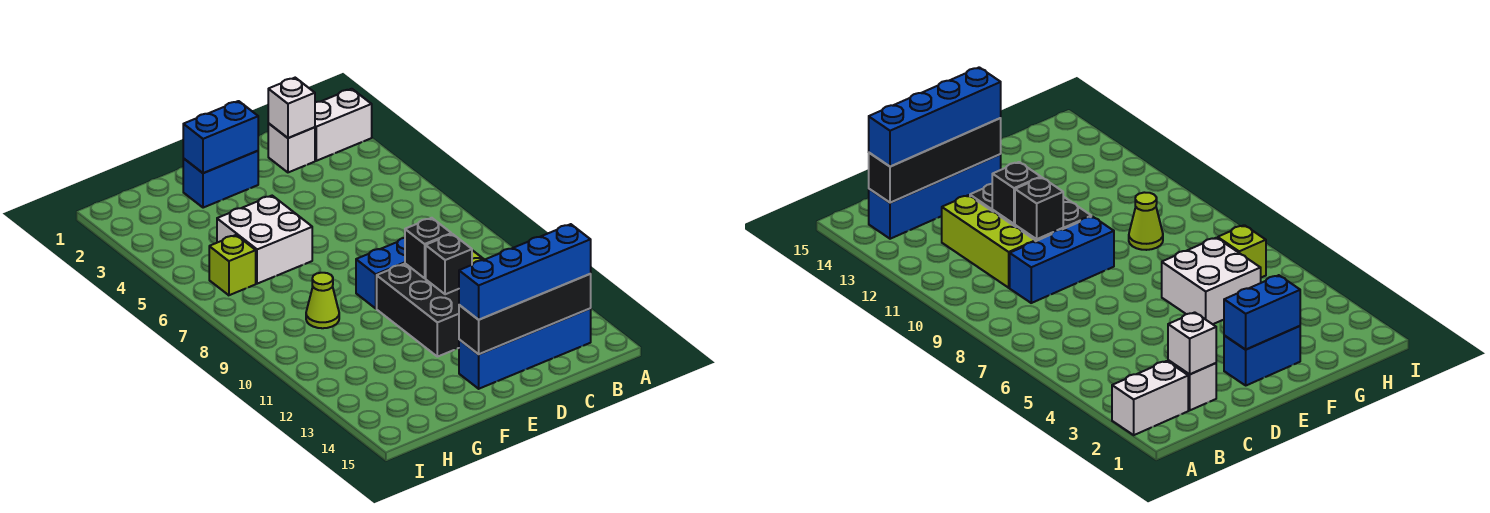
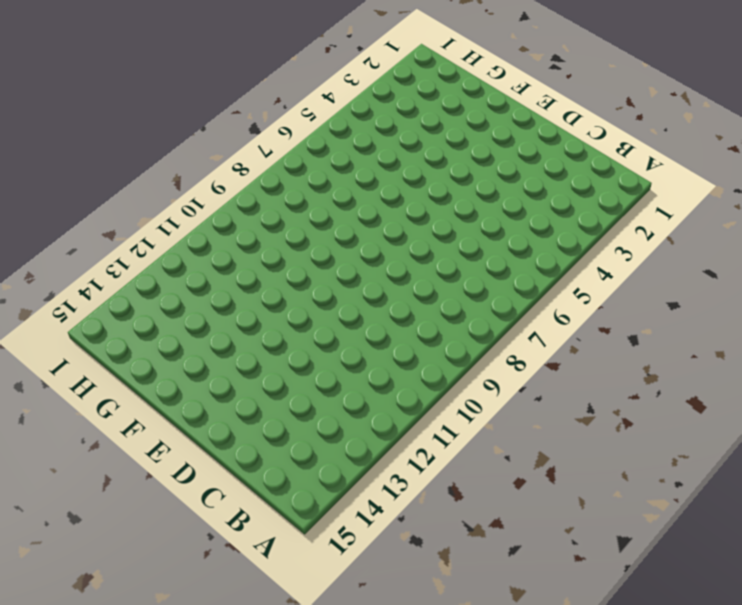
none -> white brick A2:B2 level 1
none -> blue brick B14:E14 level 1
none -> white brick C2 level 1

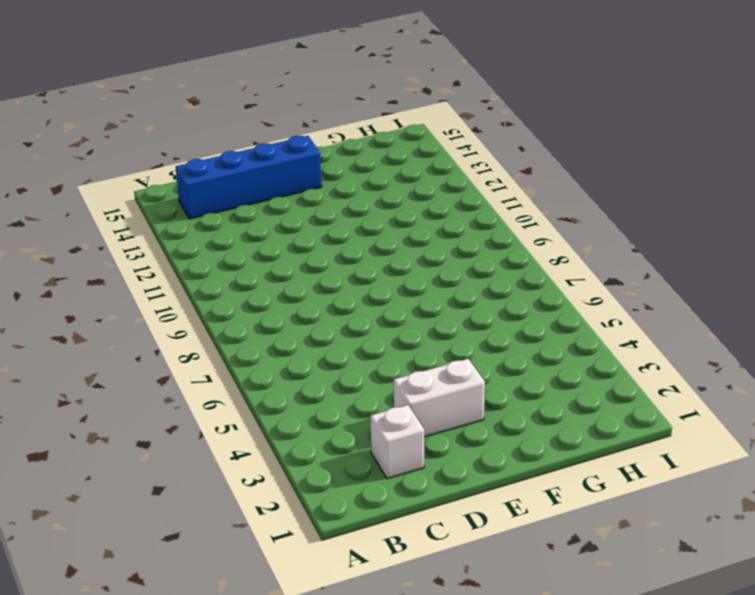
white brick D3:E3 level 1 -> white brick A2:B2 level 1
none -> blue brick C9:E9 level 1
none -> lime brick C10:C12 level 1
none -> black brick D10:E12 level 1

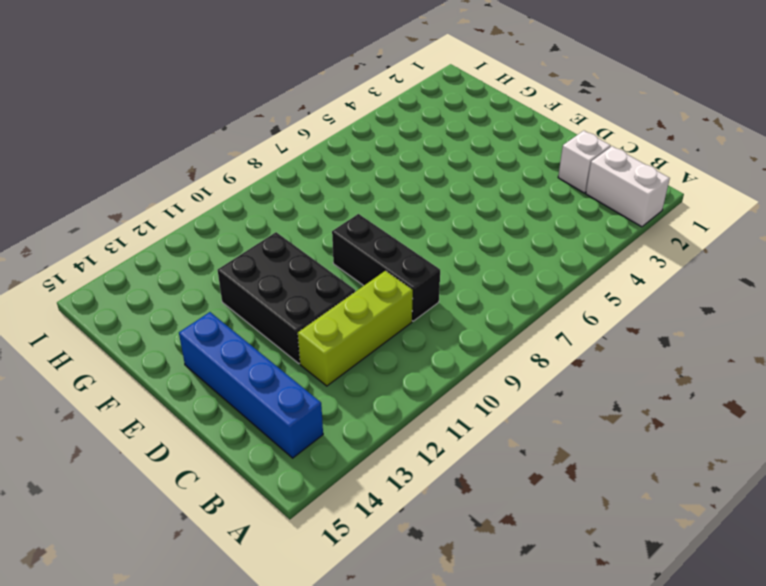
black brick C9:E9 level 1 -> blue brick C9:E9 level 1
black brick D11:F12 level 1 -> black brick D10:E12 level 1
none -> blue brick E2:F2 level 1
none -> white brick F5:G6 level 1
none -> lime cone G9 level 1

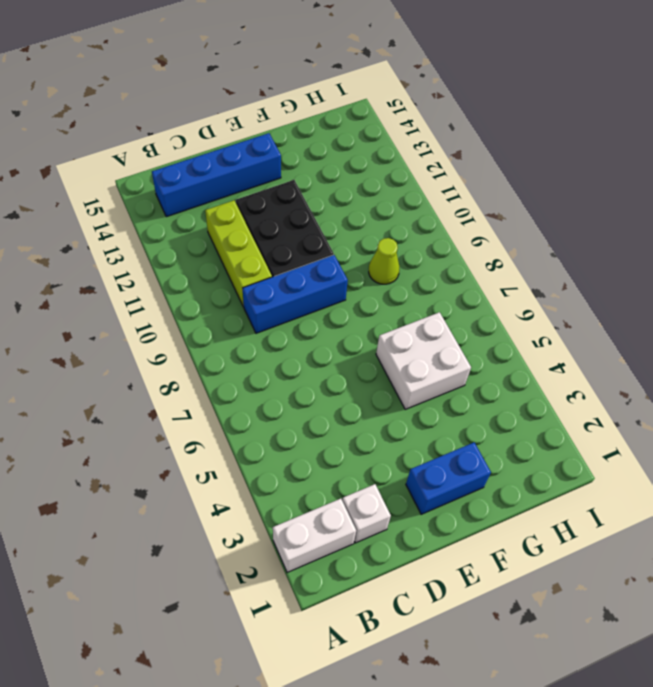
none -> lime brick H6 level 1
none -> black brick B14:E14 level 2
none -> white brick C2 level 2

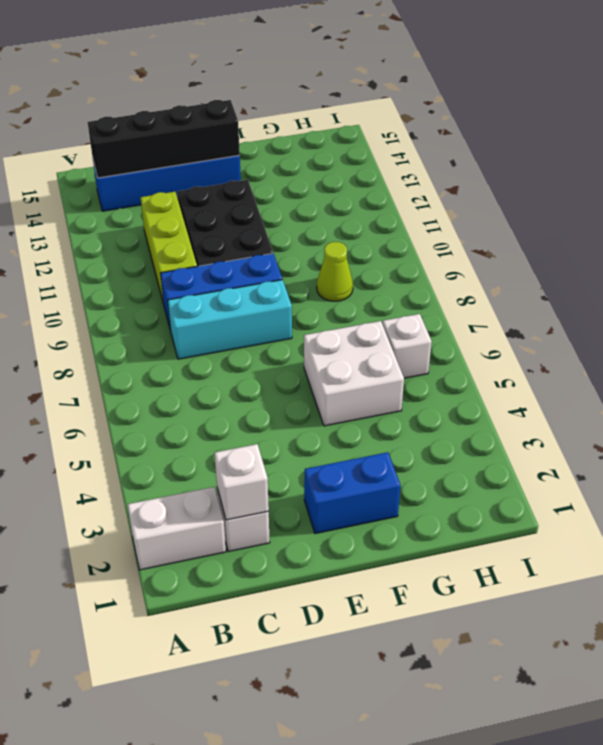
cyan brick C8:E8 level 1 -> none
white brick H6 level 1 -> lime brick H6 level 1
none -> black brick D10 level 2
none -> black brick D11 level 2
none -> blue brick E2:F2 level 2

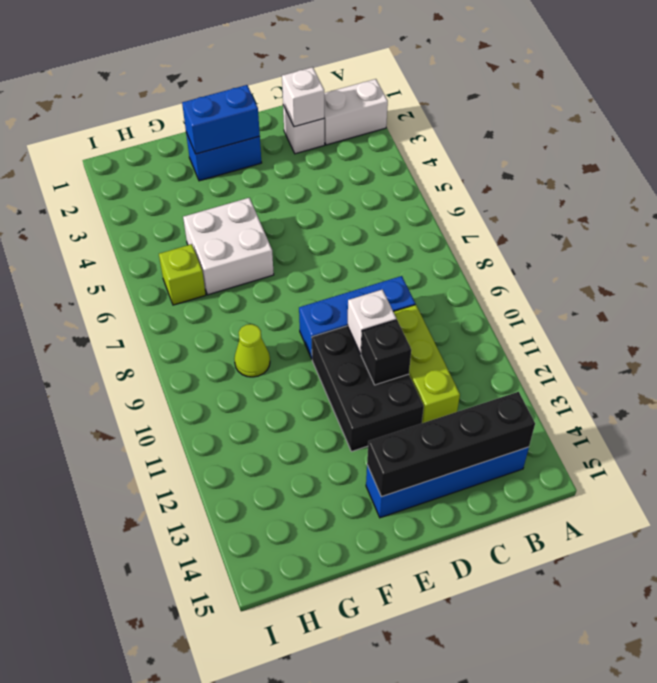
white brick D10 level 2 -> black brick D10 level 2
none -> blue brick B14:E14 level 3

